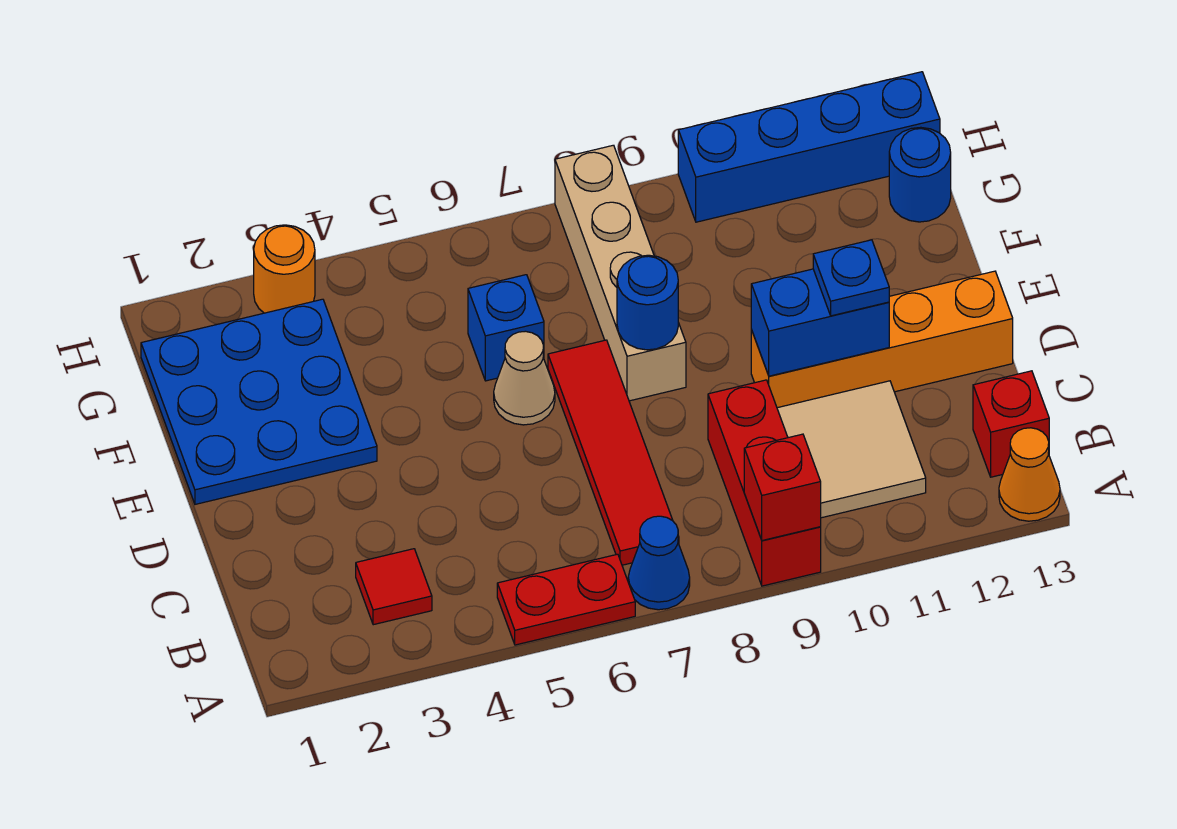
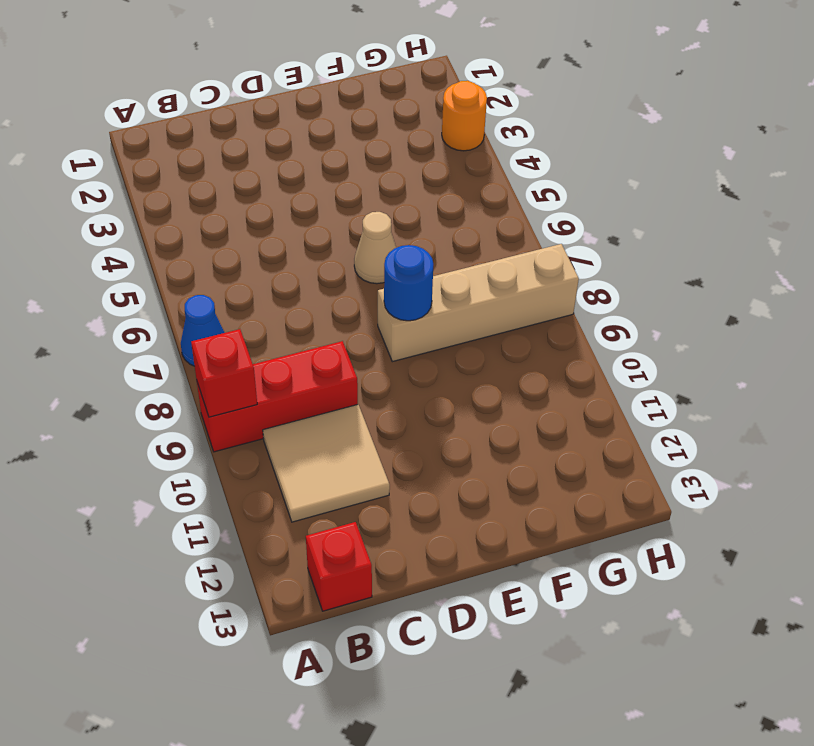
none -> red plate A5:A6 level 1
none -> orange cone A13 level 1
none -> red tile B3 level 1

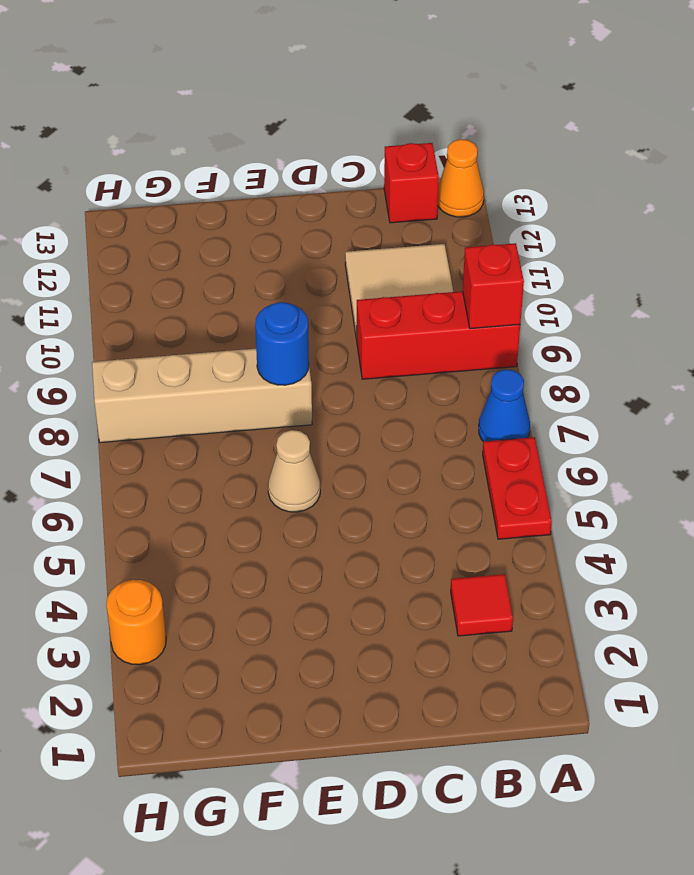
none -> red tile B7:E7 level 1
none -> orange brick D10:D13 level 1
none -> blue plate E1:G3 level 1

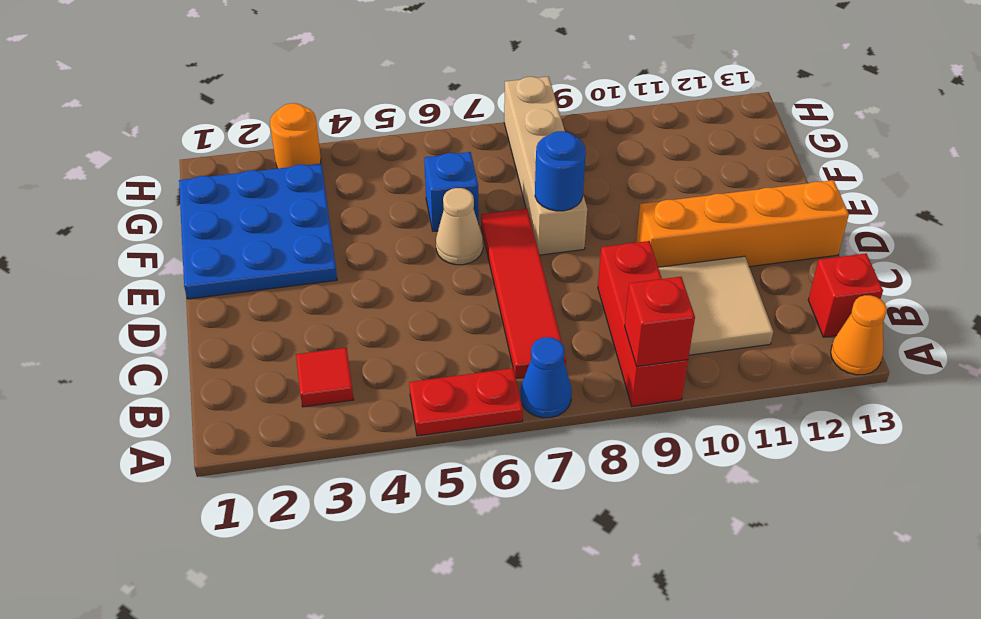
none -> blue round brick G13 level 1
none -> blue brick H10:H13 level 1
none -> blue brick D10:D11 level 2

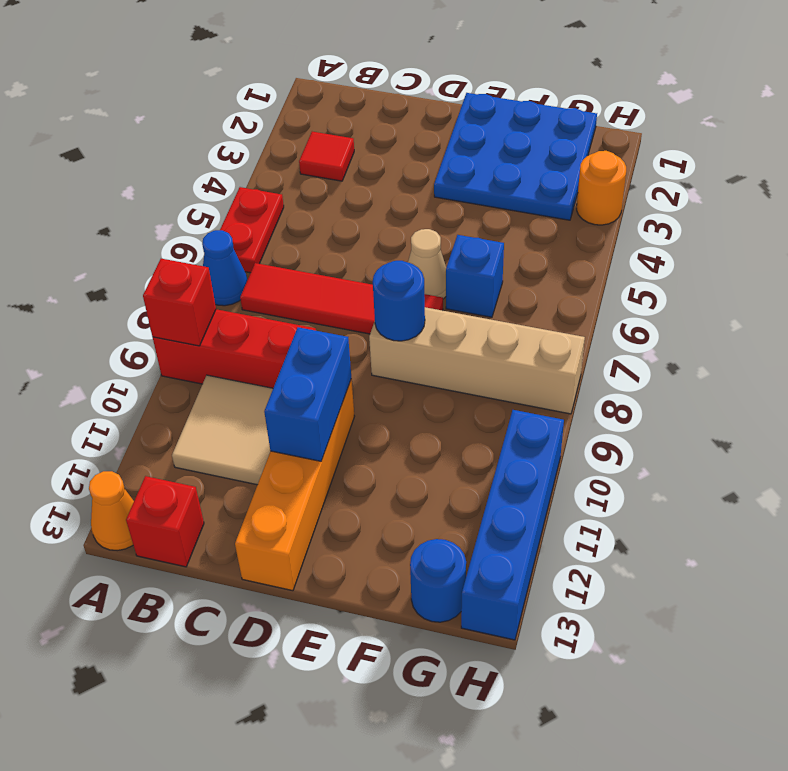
none -> blue plate D11 level 3

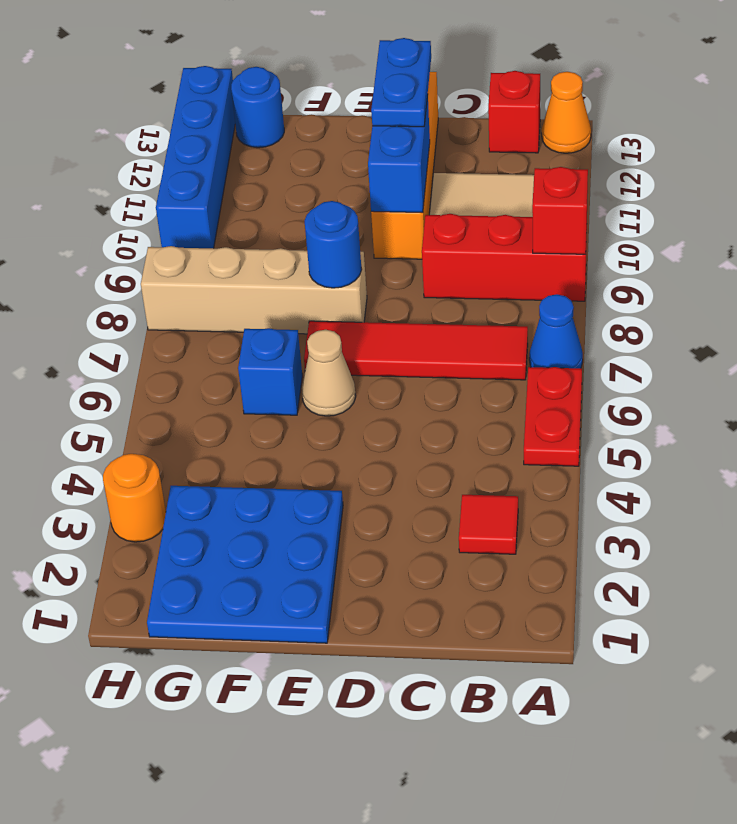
blue plate D11:D12 level 3 -> blue plate D11 level 3

